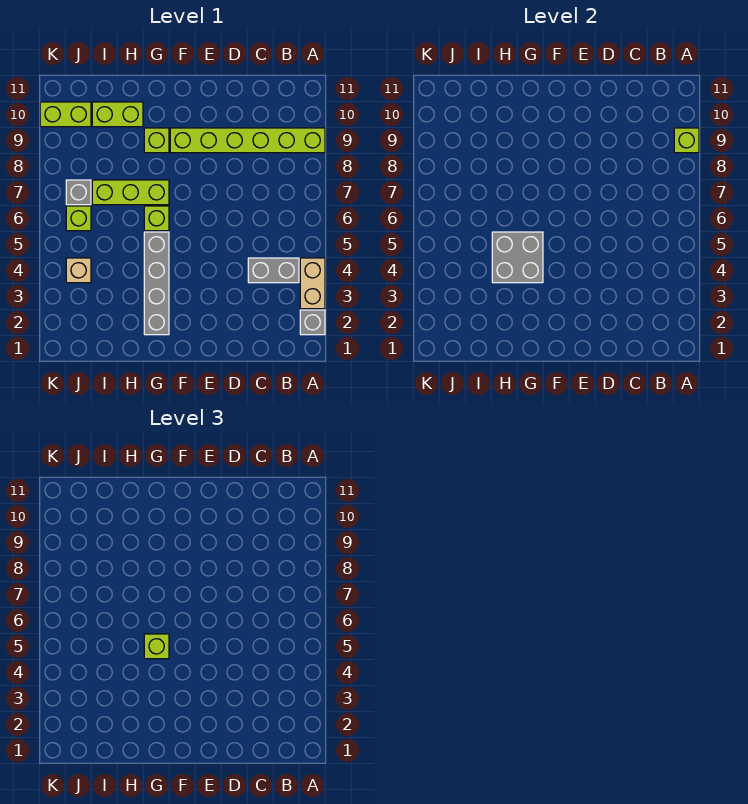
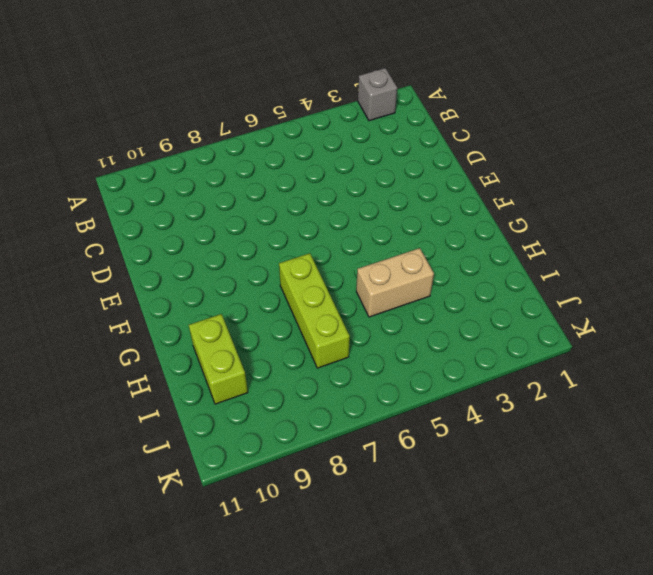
tan brick H4:H5 level 1 -> tan brick A3:A4 level 1
none -> lime brick A9:F9 level 1
none -> grey brick B4:C4 level 1
none -> grey brick G2:G5 level 1

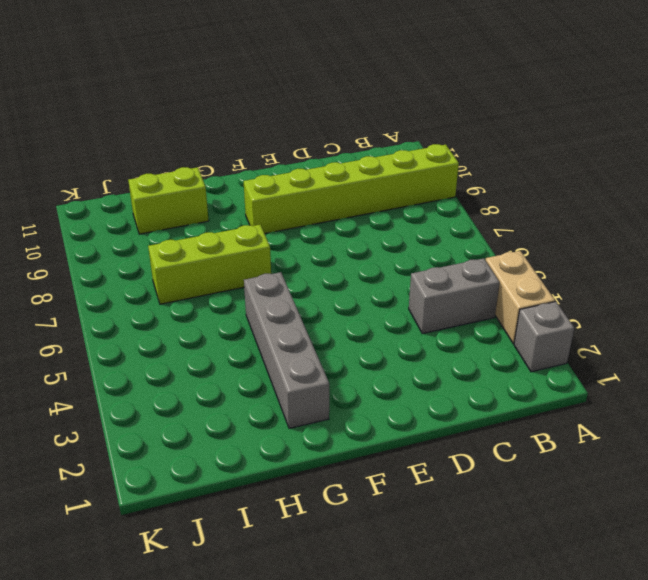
none -> lime brick G6 level 1
none -> lime brick G9 level 1
none -> tan brick J4 level 1

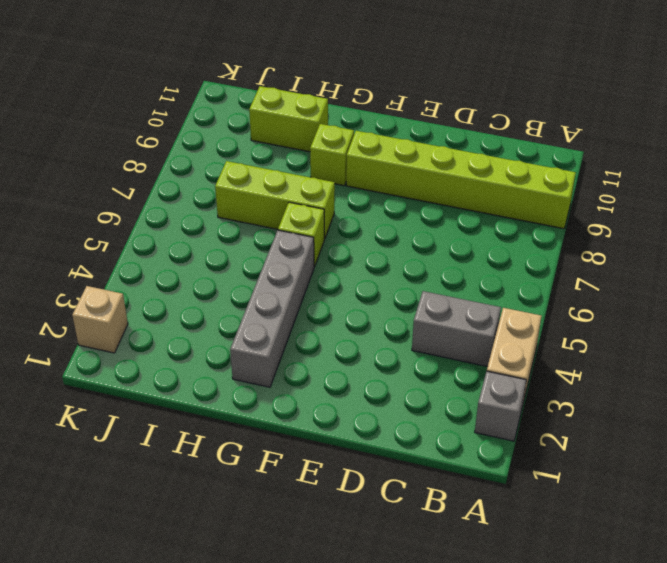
tan brick K2 level 1 -> tan brick J4 level 1
none -> lime brick J6 level 1
none -> grey brick J7 level 1
none -> lime brick J10:K10 level 1

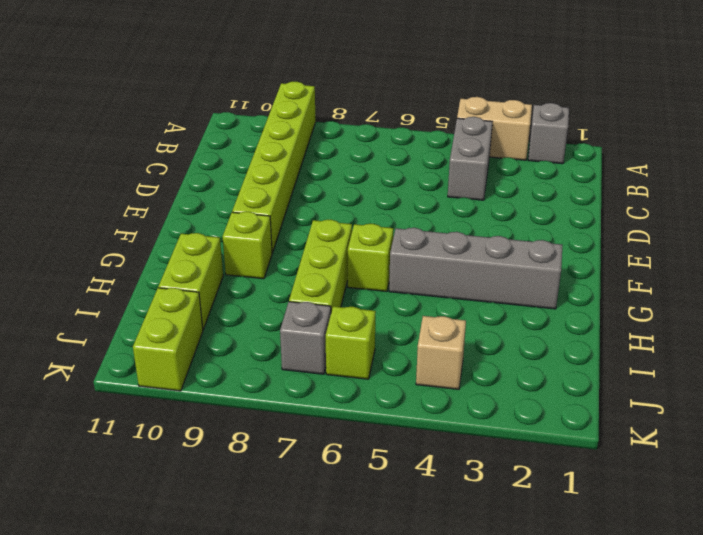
none -> lime brick A9 level 2
none -> grey brick G4:H5 level 2
none -> lime brick G5 level 3

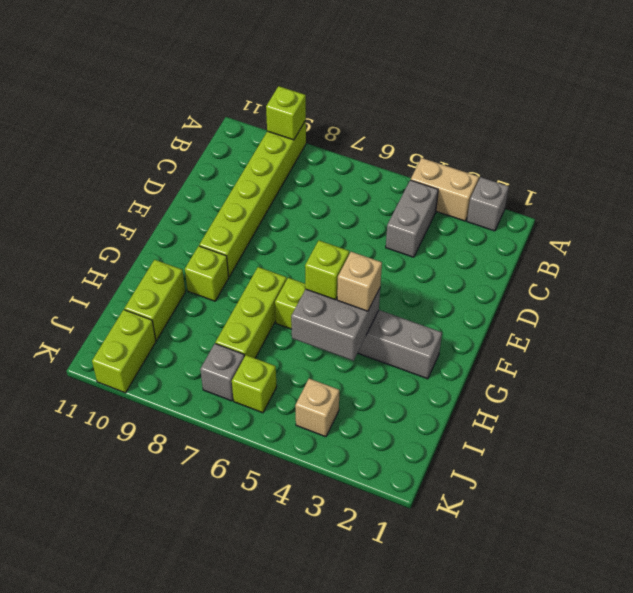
tan brick G4 level 3 -> none

